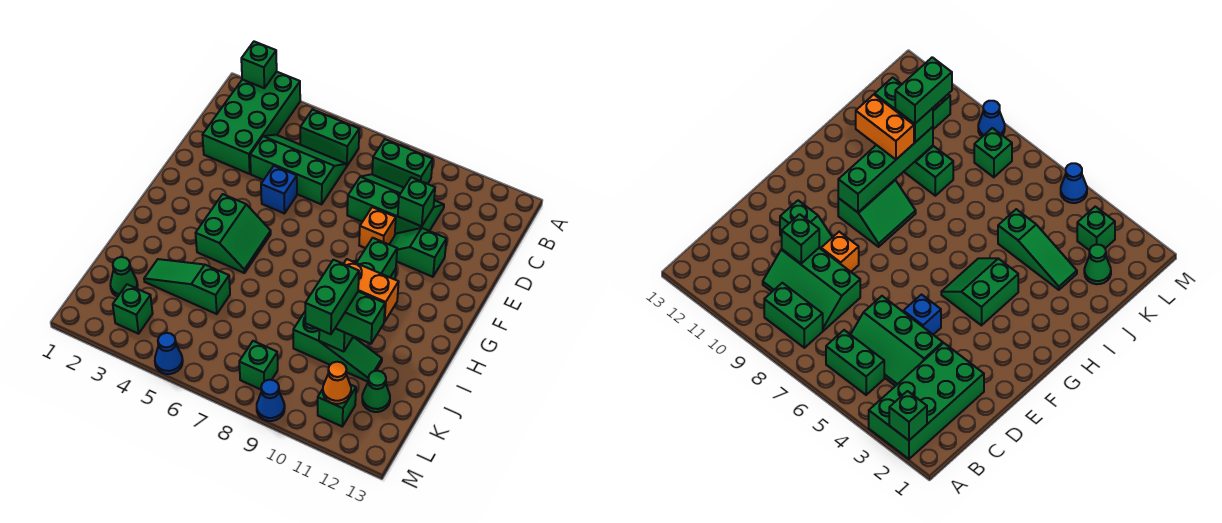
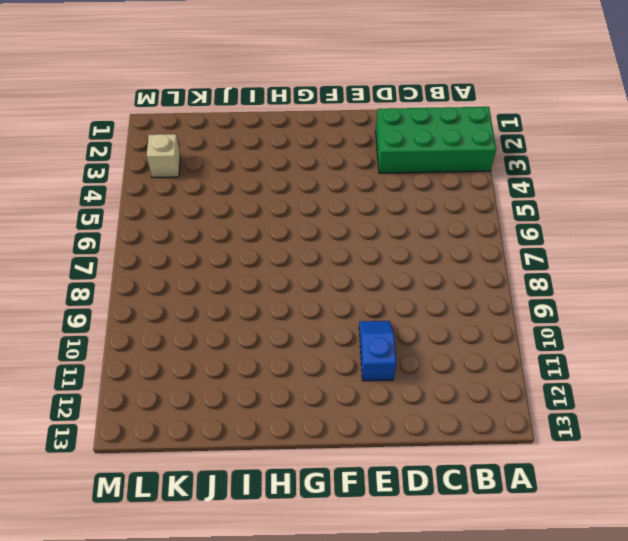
blue slope E10:E11 level 1 top 11 -> green slope E10:E11 level 1 top 11
tan brick L3 level 1 -> green brick L3 level 1
none -> green brick B5:B6 level 1
none -> green brick B8:B9 level 1
none -> green slope C4:D6 level 1 top D

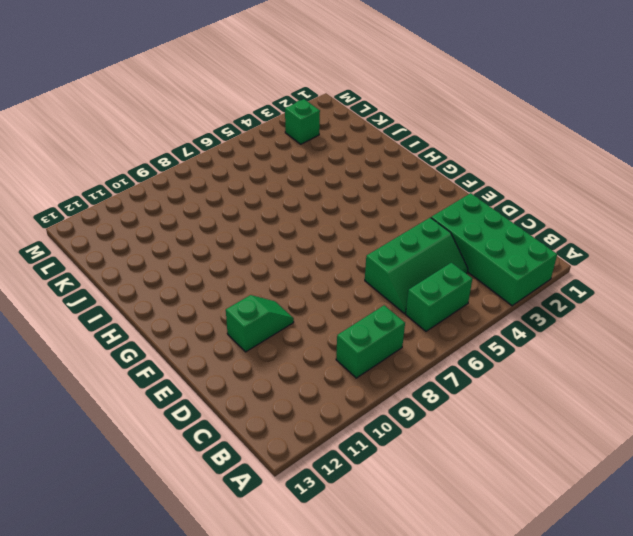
none -> green slope C8:D10 level 1 top D
none -> blue brick E5 level 1
none -> orange brick E9 level 1

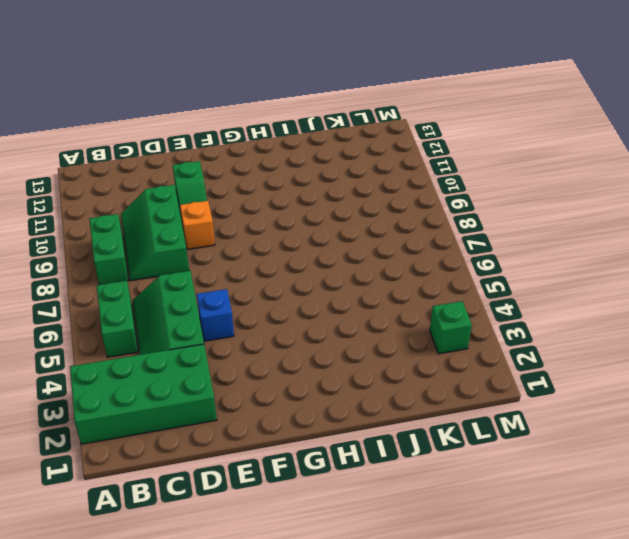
none -> green slope G4:H5 level 1 top 4
none -> green slope G9:H10 level 1 top 10
none -> green slope J3:J5 level 1 top 5

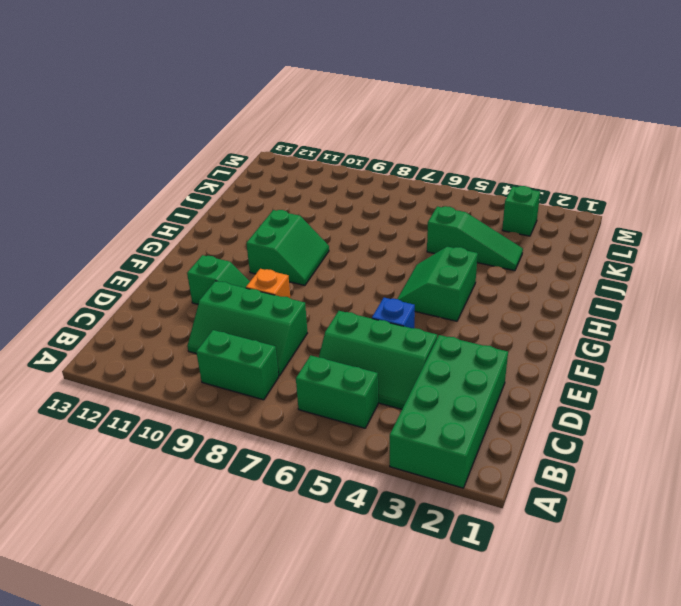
none -> green slope J9:J11 level 1 top 9
none -> green cone K2 level 1
none -> green cone K12 level 1

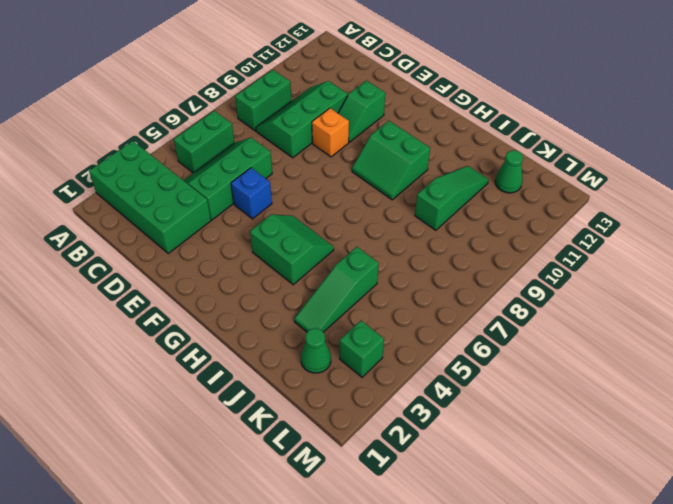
none -> green brick L8 level 1
none -> green brick L11 level 1
none -> blue cone M5 level 1

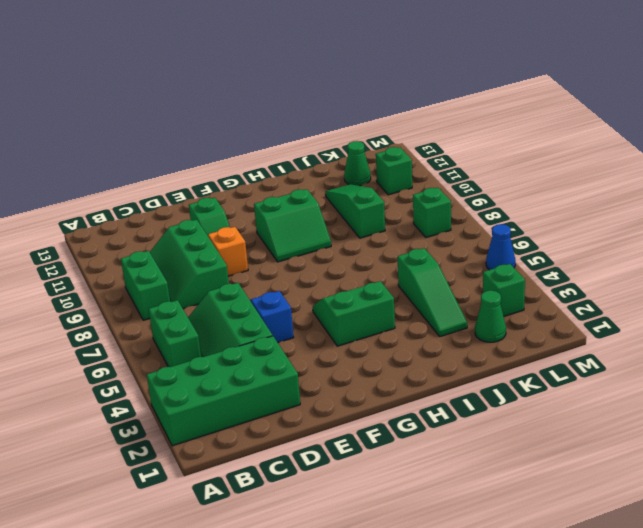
none -> blue cone M9 level 1
none -> green brick A2 level 2
none -> green brick D10 level 2

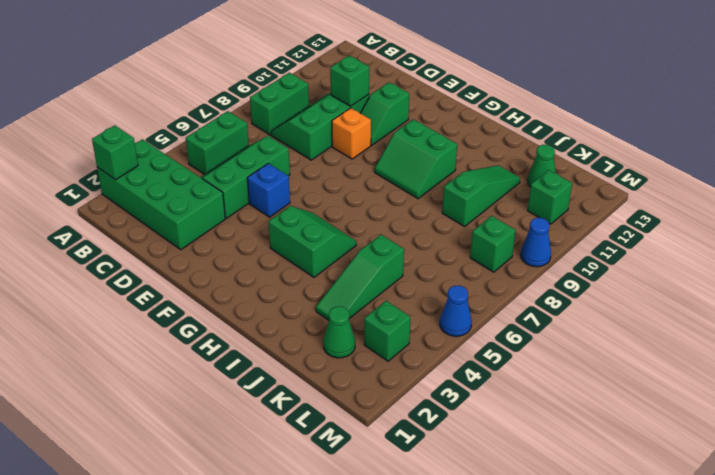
none -> green brick G10:J10 level 2
none -> orange cone L11 level 2
none -> orange brick I10:I11 level 3

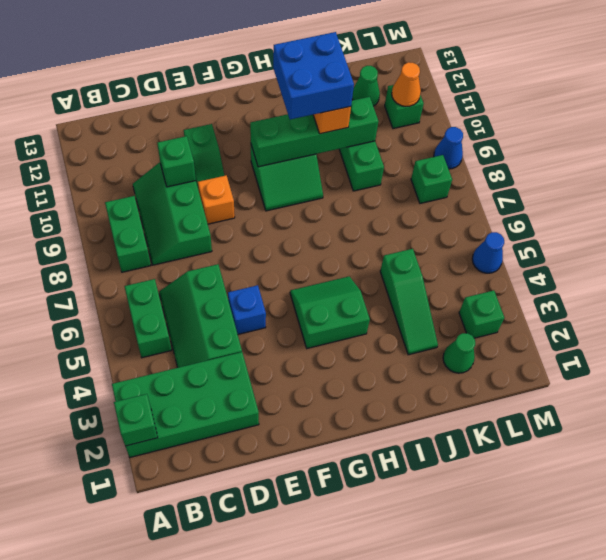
blue brick H10:I11 level 4 -> none
none -> green brick J10:J11 level 3
none -> green brick J10:K10 level 4

